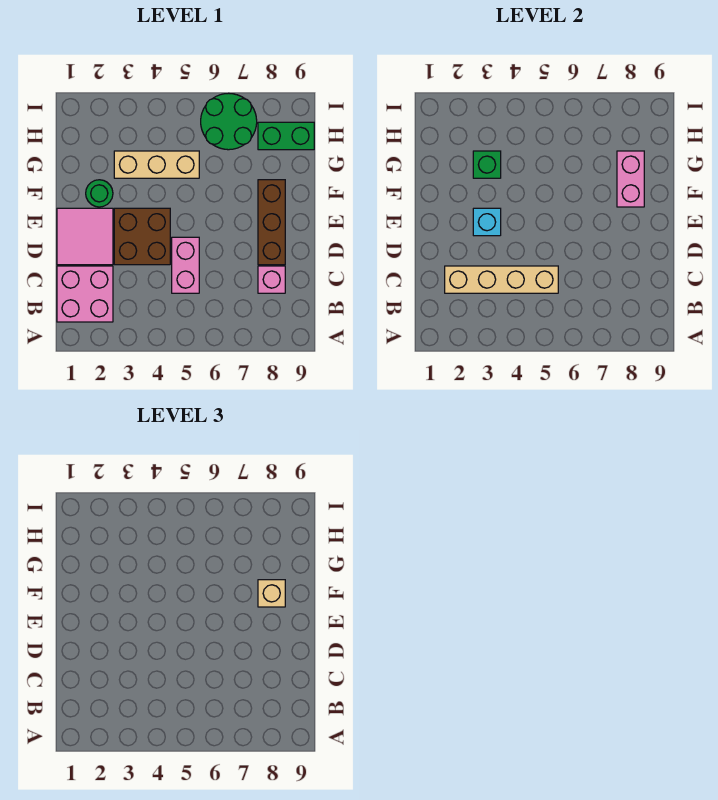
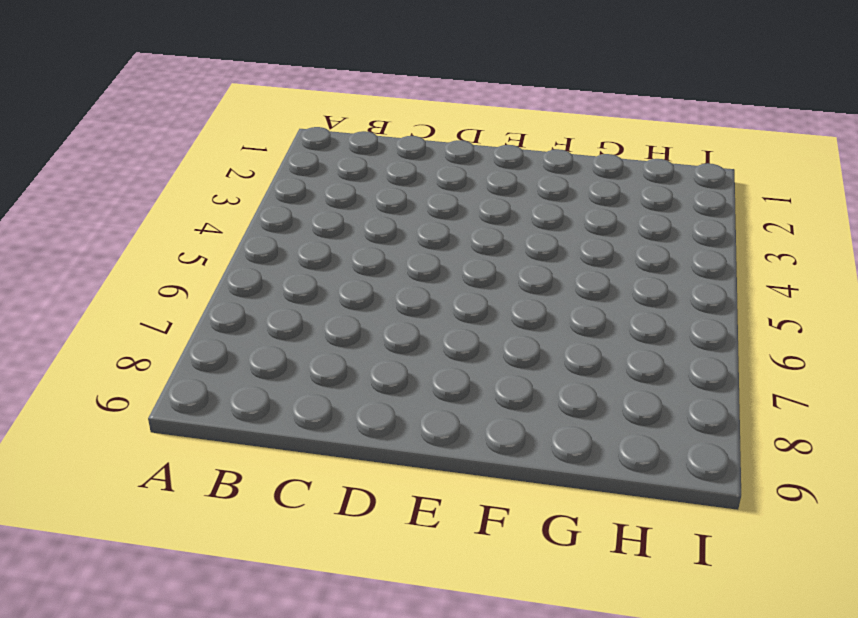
none -> pink brick B1:C2 level 1
none -> pink brick C5:D5 level 1
none -> pink brick C8 level 1

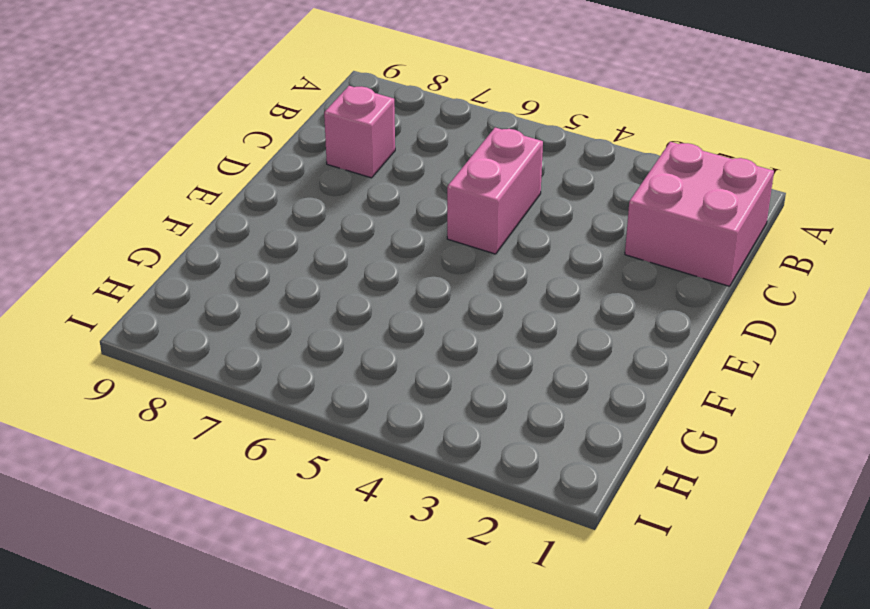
none -> pink tile D1:E2 level 1
none -> brown brick D3:E4 level 1
none -> brown brick D8:F8 level 1

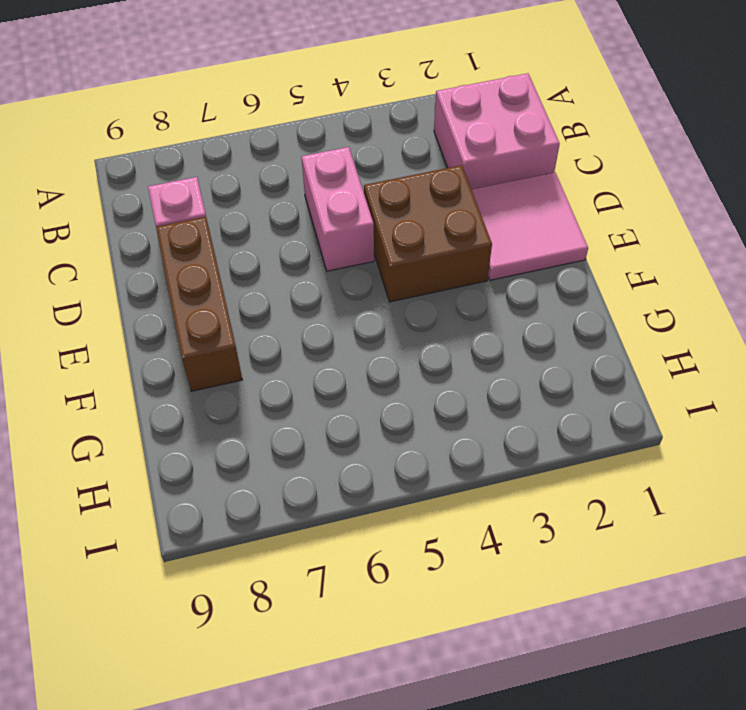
none -> green round brick F2 level 1
none -> tan brick G3:G5 level 1
none -> green round brick H6:I7 level 1

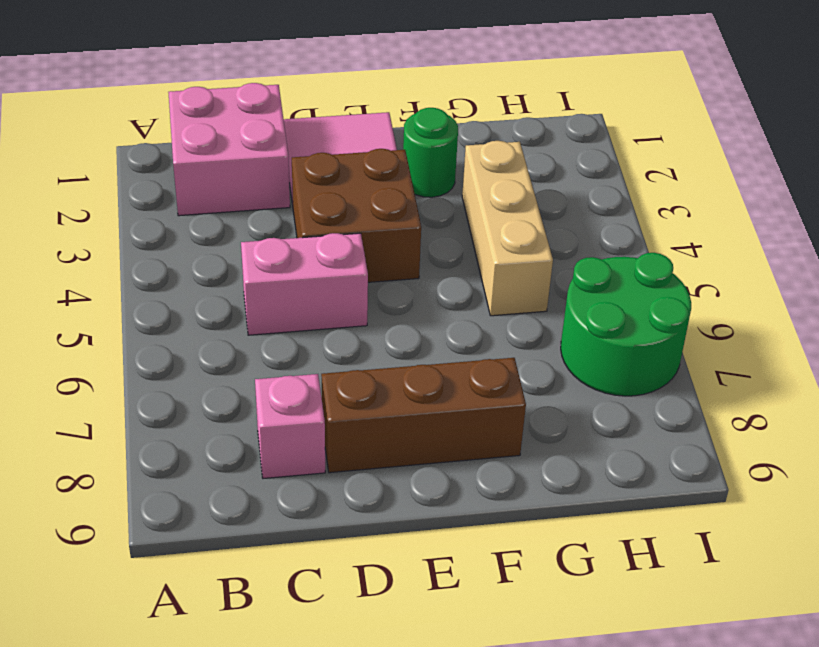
none -> green brick H8:H9 level 1
none -> tan brick C2:C5 level 2
none -> cyan brick E3 level 2

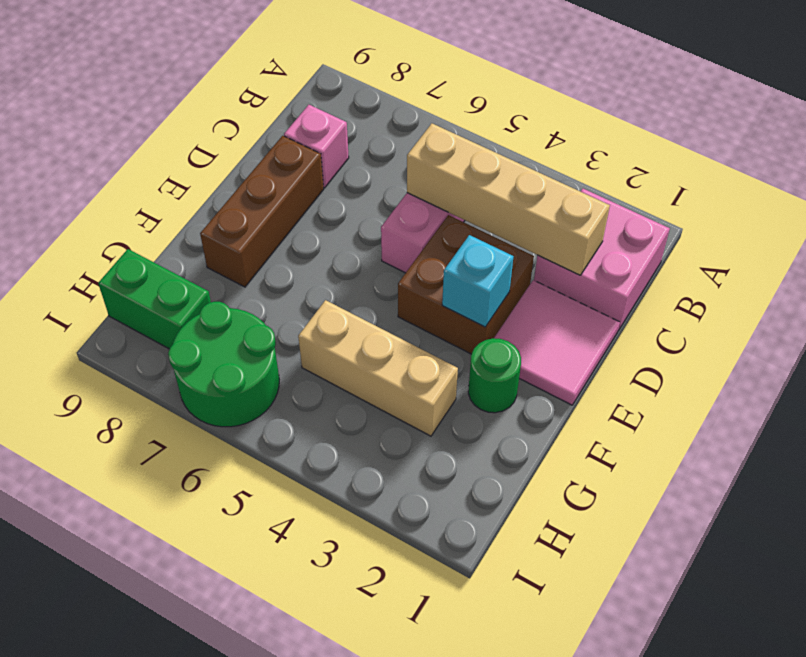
none -> pink brick F8:G8 level 2
none -> green brick G3 level 2
none -> tan brick F8 level 3

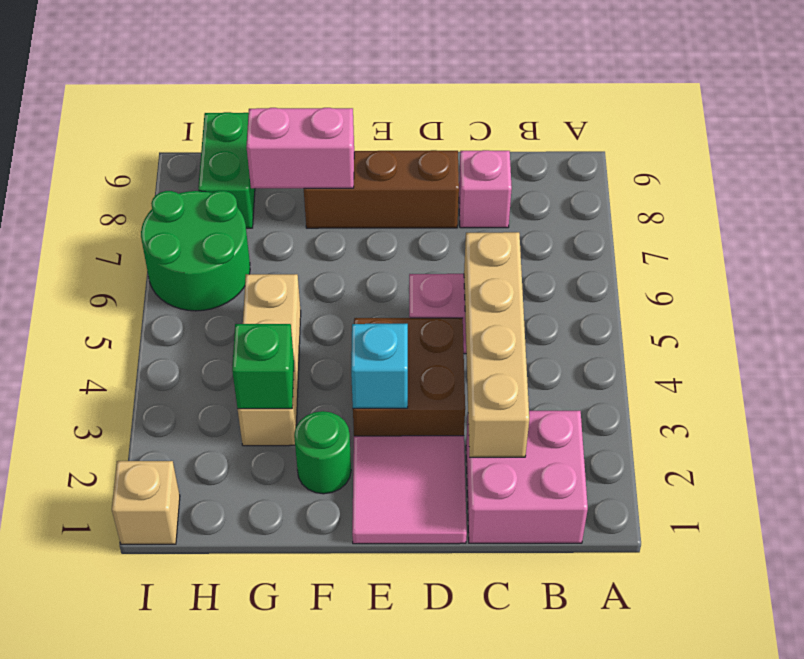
tan brick I1 level 1 -> tan brick F8 level 3

